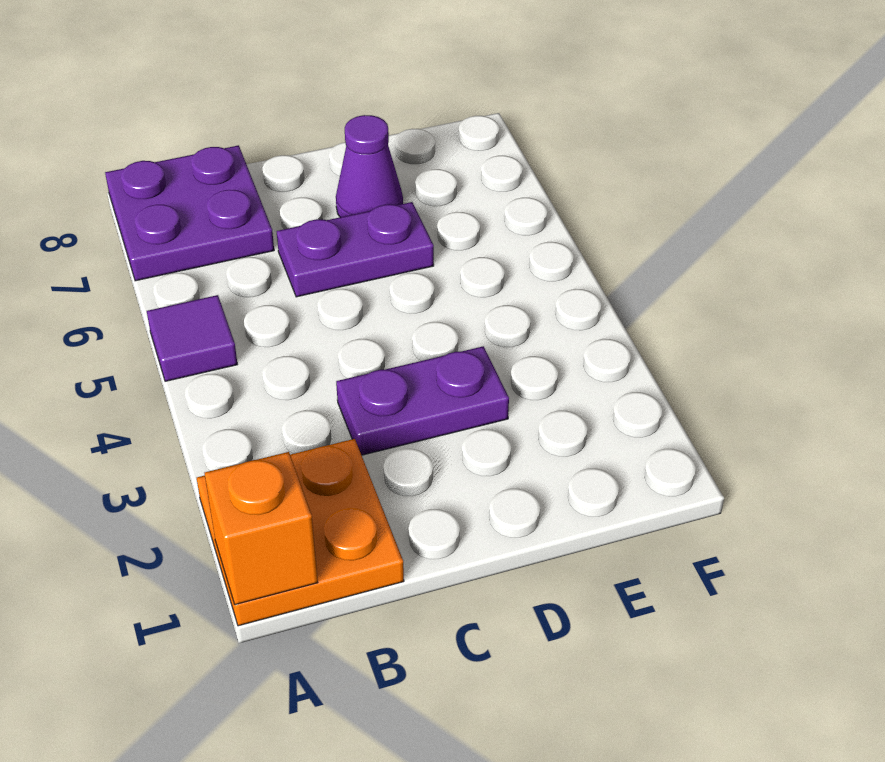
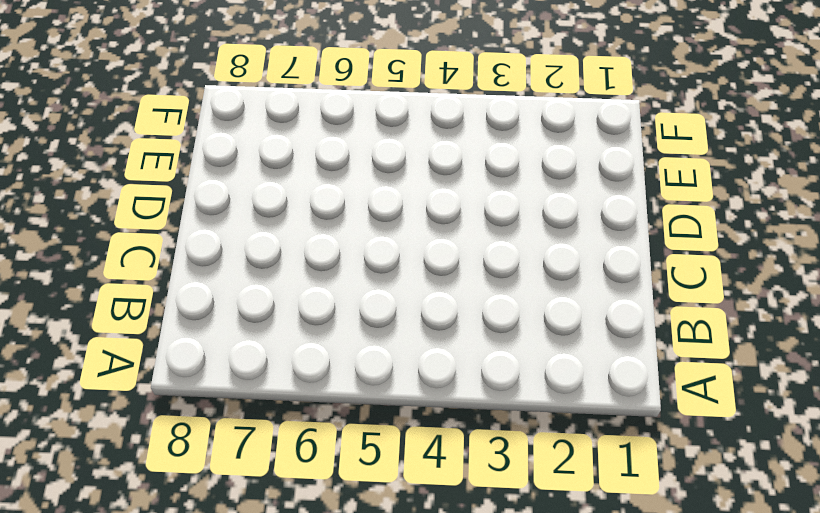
none -> orange plate A1:B2 level 1
none -> purple tile A5 level 1

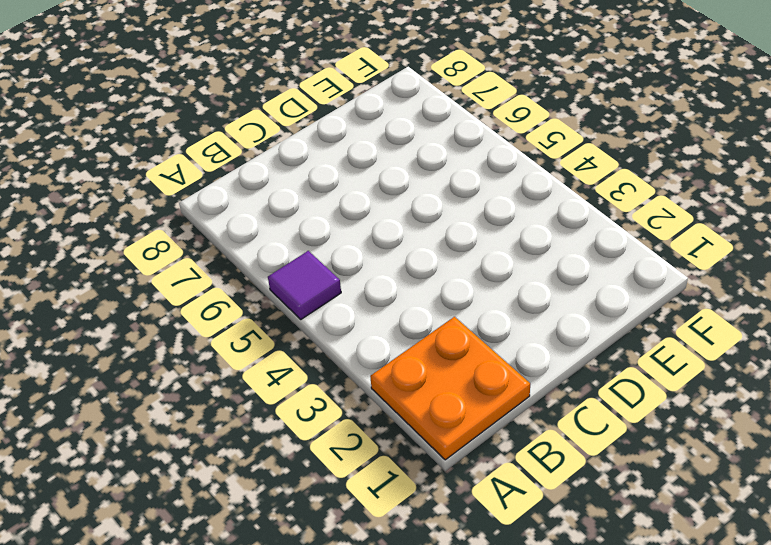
none -> purple plate A7:B8 level 1
none -> purple plate C3:D3 level 1

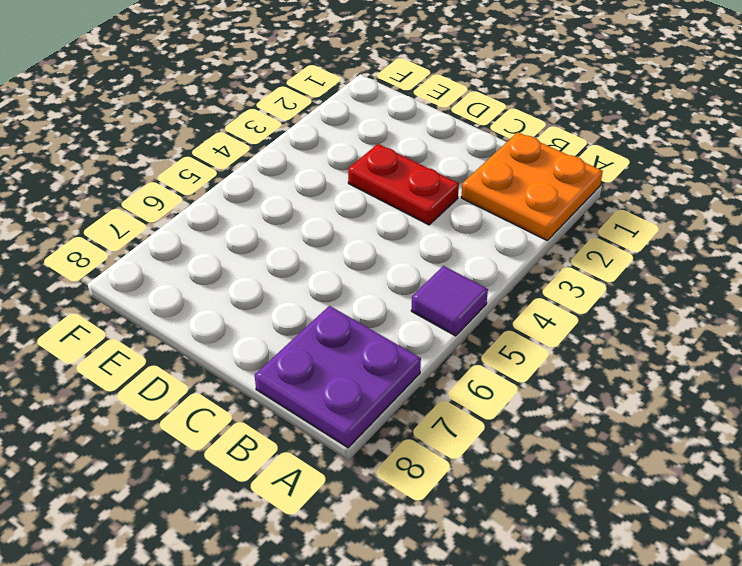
red plate C3:D3 level 1 -> purple plate C3:D3 level 1
none -> purple plate C6:D6 level 1
none -> purple cone D7 level 1

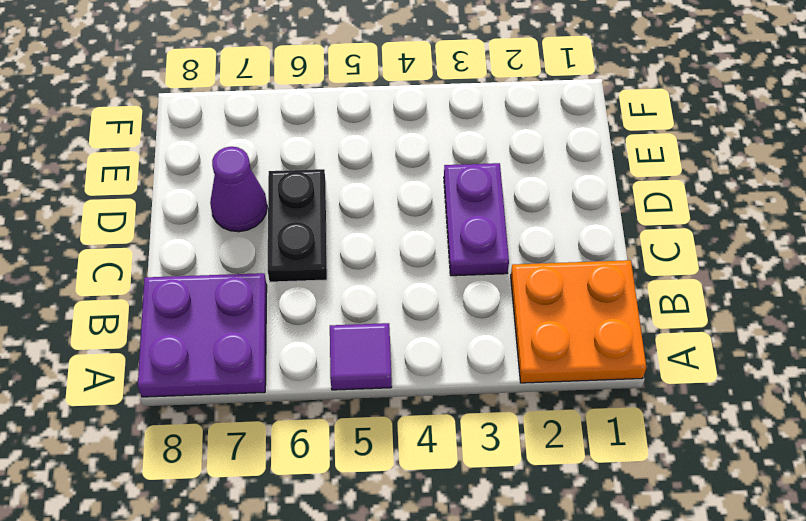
black plate C6:D6 level 1 -> purple plate C6:D6 level 1
none -> orange brick A1 level 2

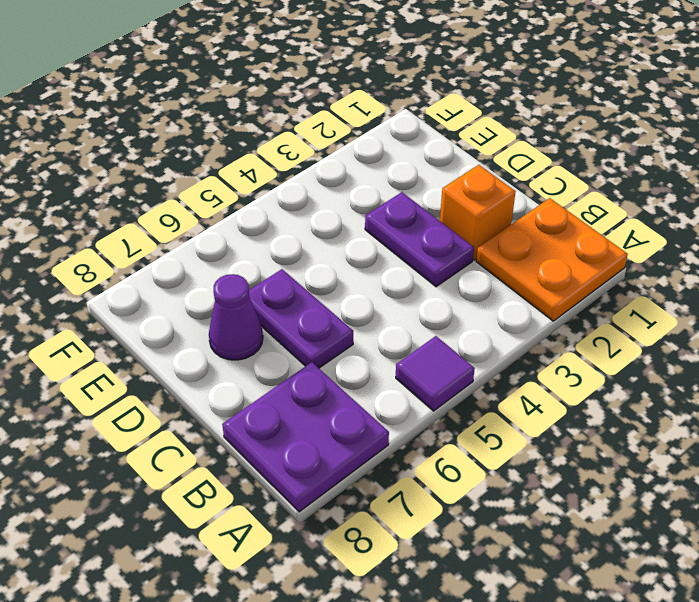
orange brick C2 level 1 -> orange brick A1 level 2

